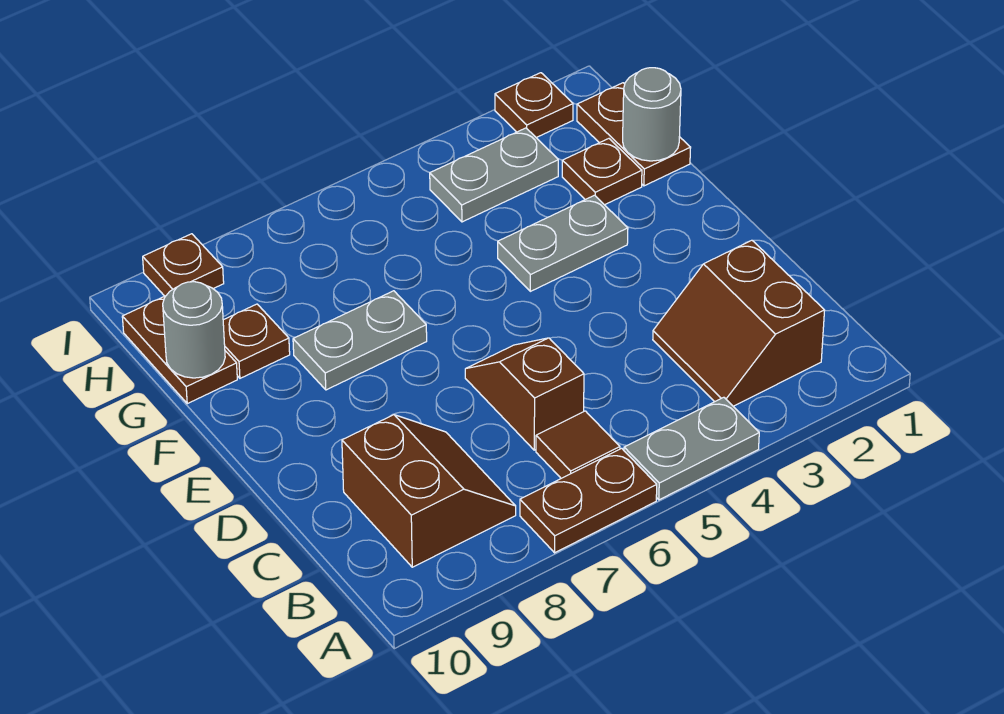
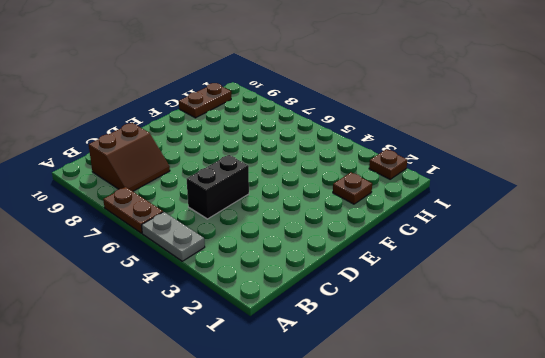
black brick C5:D5 level 1 -> none
none -> brown slope B2:C3 level 1 top 2
none -> brown tile B6 level 1
none -> brown slope C6:D6 level 1 top C

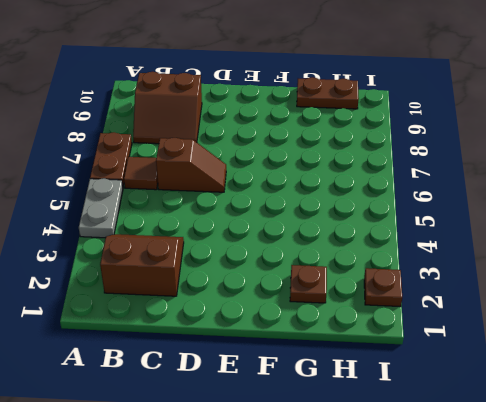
none -> grey plate F3:F4 level 1
none -> grey plate F7:F8 level 1
none -> brown plate G1:H1 level 1

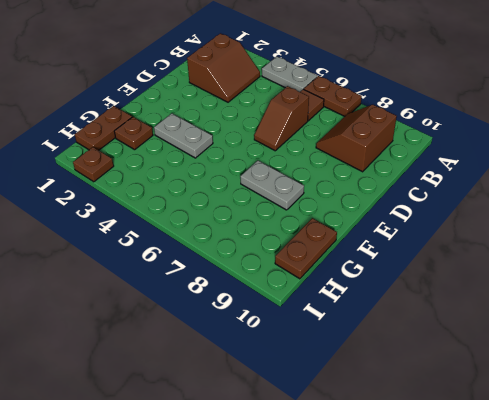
none -> brown plate G9 level 1
none -> grey plate H3:H4 level 1
none -> brown plate I9 level 1

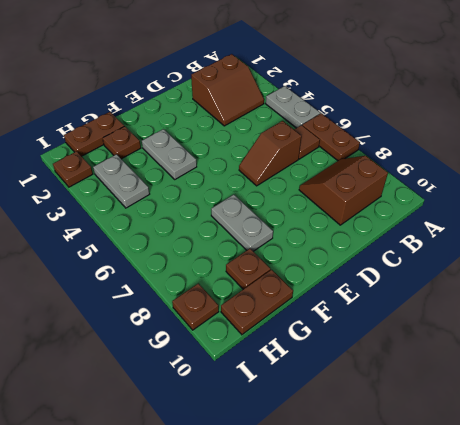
none -> grey round brick G1 level 2
none -> grey round brick G10 level 2

